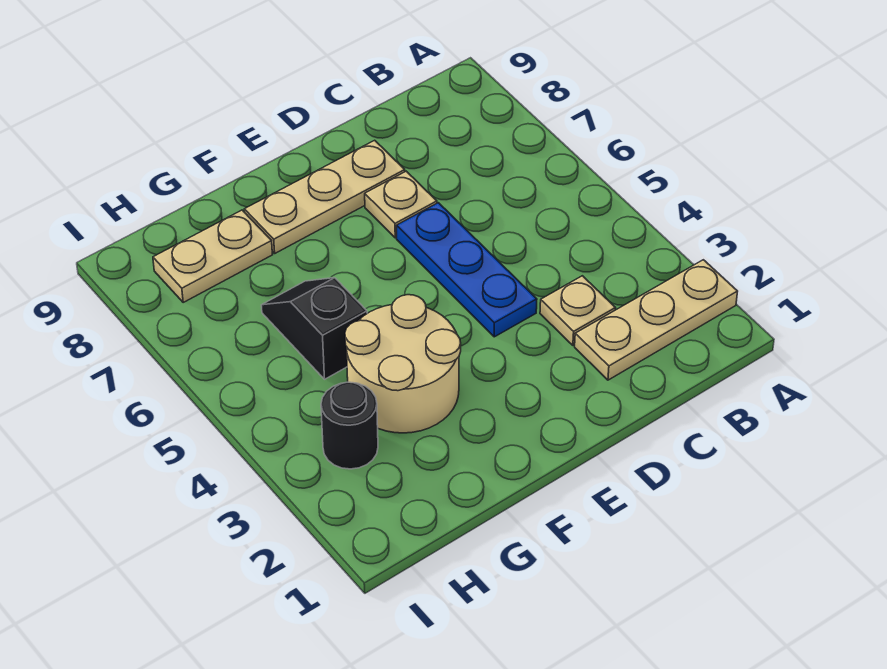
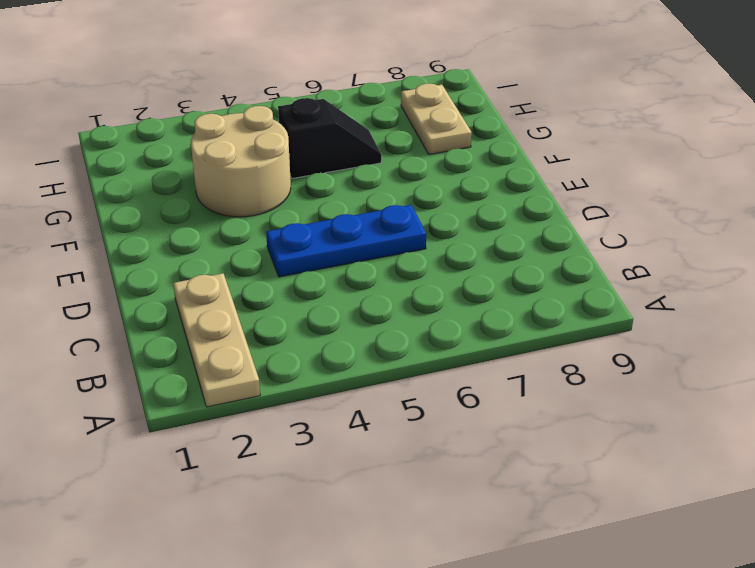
none -> tan plate C3 level 1
none -> tan plate D7 level 1

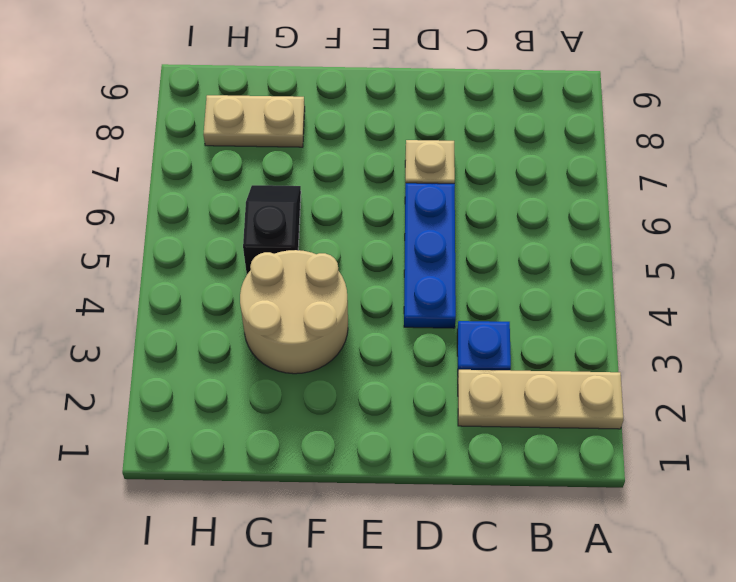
blue plate C3 level 1 -> tan plate C3 level 1
none -> tan plate D8:F8 level 1
none -> black round brick H3 level 1

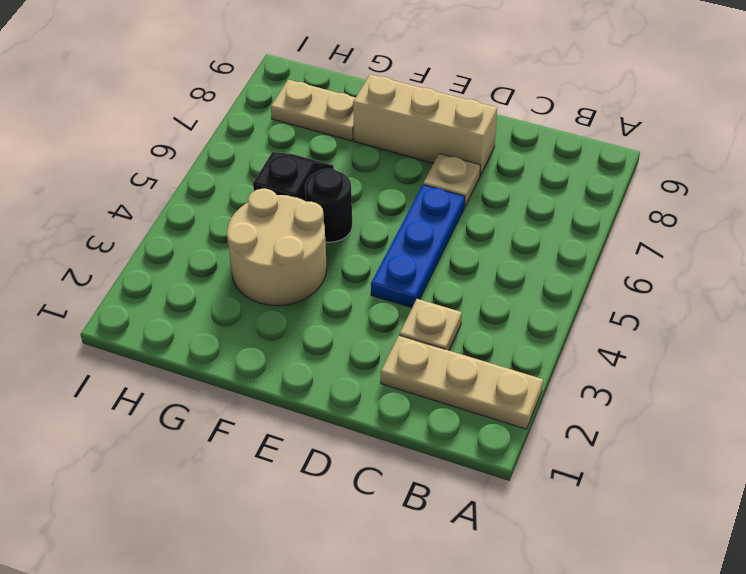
tan brick D8:F8 level 1 -> tan plate D8:F8 level 1
black round brick F5 level 1 -> black round brick H3 level 1

